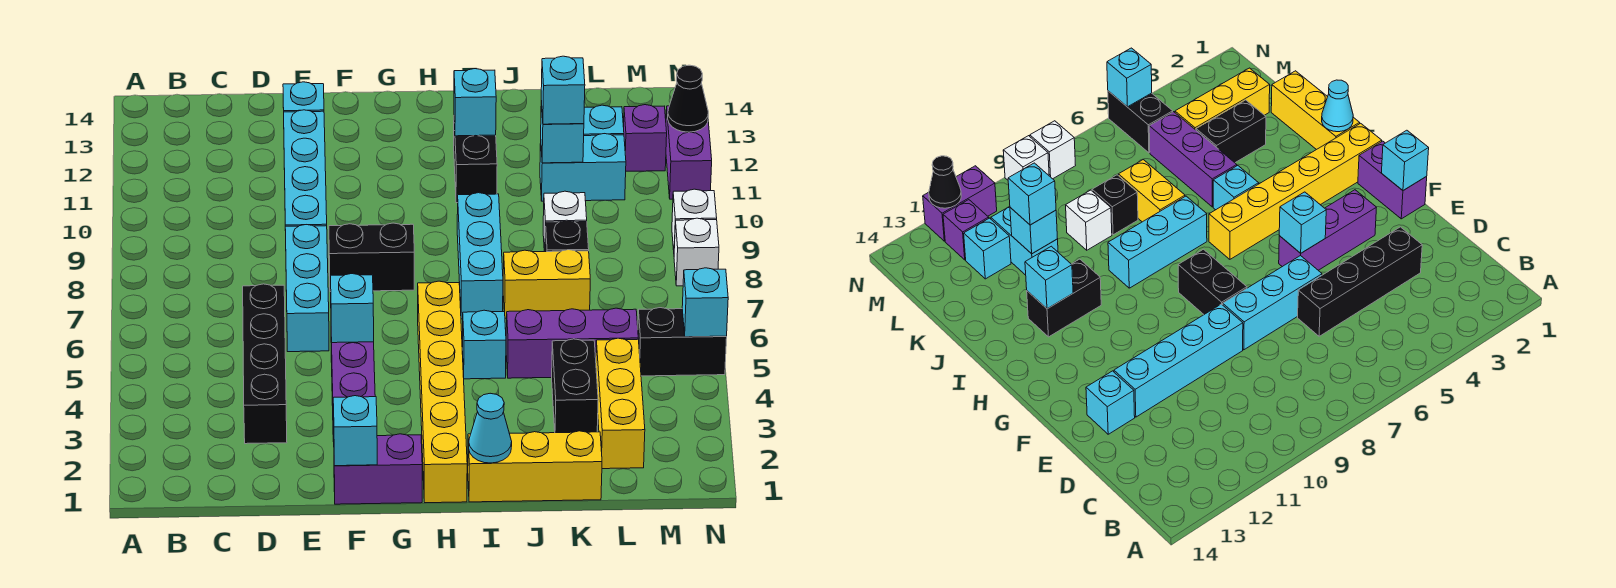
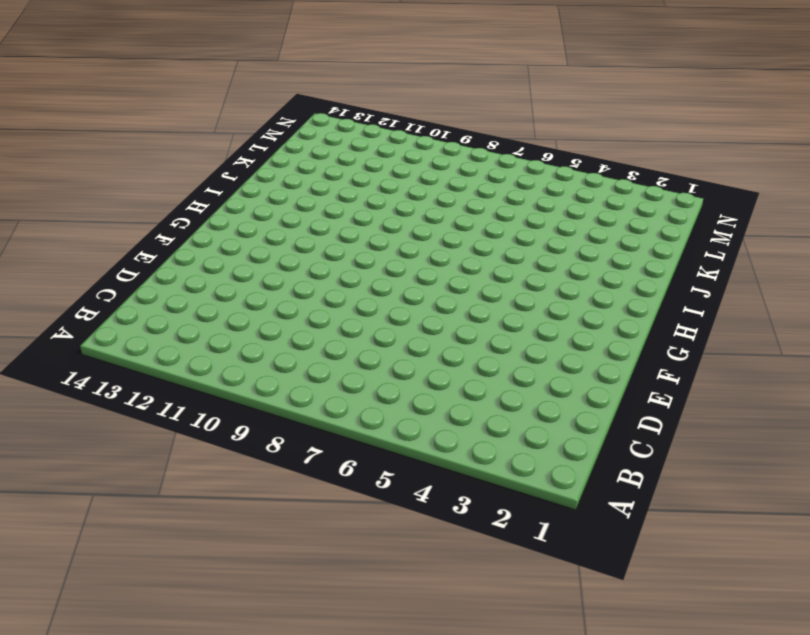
none -> black brick D3:D6 level 1
none -> cyan brick E6:E8 level 1
none -> cyan brick E9:E12 level 1
none -> cyan brick E13 level 1

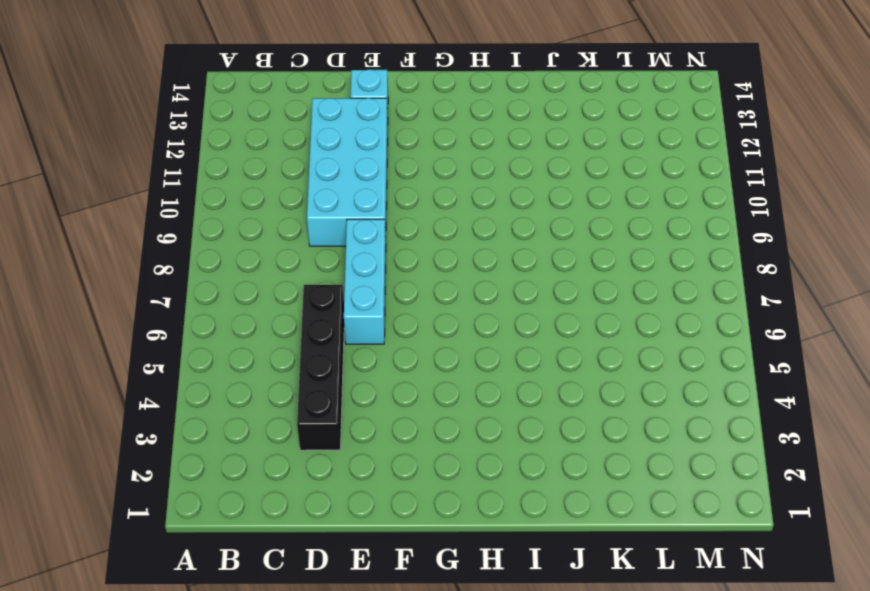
cyan brick D9:E12 level 1 -> cyan brick E9:E12 level 1
none -> purple brick F1:G1 level 1
none -> purple brick F3:F5 level 1
none -> black brick F8:G8 level 1
none -> yellow brick H1:H6 level 1

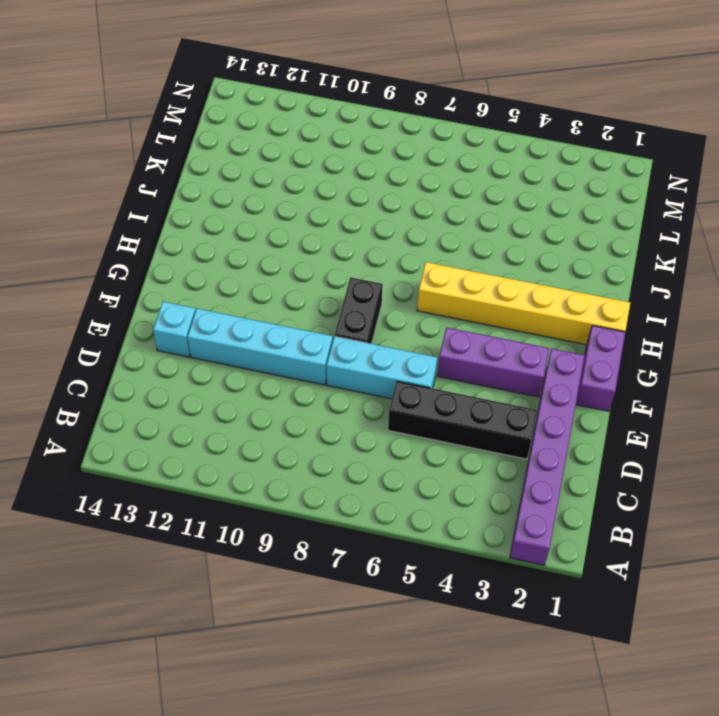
purple brick A2:F2 level 1 -> none
none -> yellow brick I1:K1 level 1
none -> cyan brick I5 level 1
none -> cyan brick I7:I9 level 1
none -> black brick I11:I12 level 1

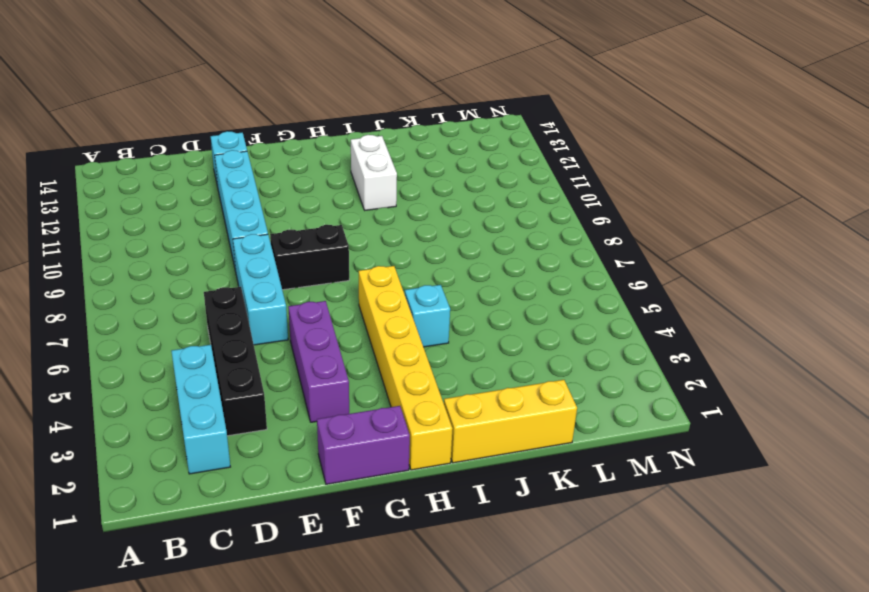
cyan brick C2:C4 level 1 -> cyan brick I7:I9 level 1
white brick I11:I12 level 1 -> black brick I11:I12 level 1
none -> purple brick J5:L5 level 1
none -> yellow brick J7:K7 level 1
none -> black brick K3:K4 level 1
none -> black brick K8 level 1

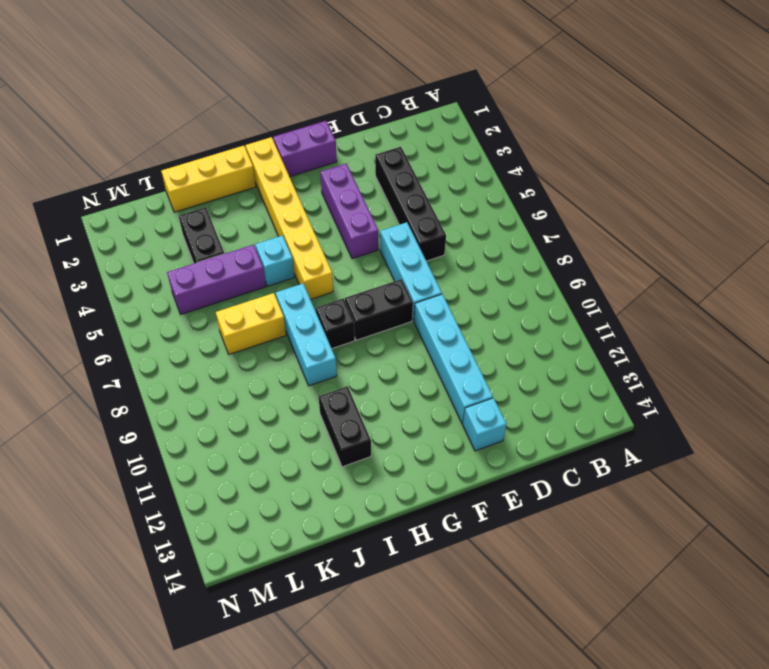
black brick H8 level 1 -> black brick K8 level 1
none -> white brick K9 level 1
none -> cyan brick K11:L11 level 1
none -> yellow brick L2:L4 level 1
none -> cyan brick L12 level 1

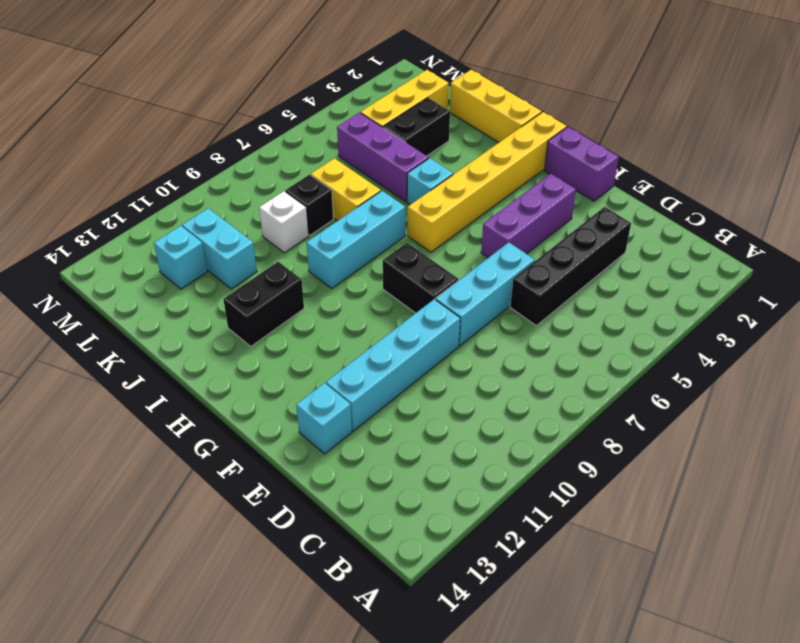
none -> black brick M5:N5 level 1
none -> purple brick M12 level 1
none -> white brick N8 level 1
none -> white brick N9 level 1

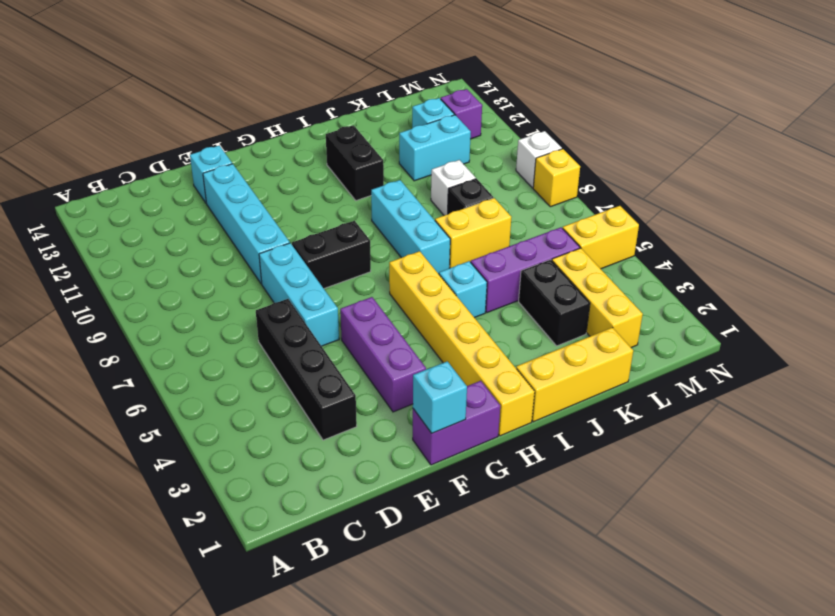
yellow brick M5:N5 level 1 -> black brick M5:N5 level 1
yellow brick N8 level 1 -> white brick N8 level 1
none -> purple brick N11:N12 level 1
none -> cyan brick F5 level 2
none -> cyan cone I1 level 2
none -> cyan brick I12 level 2

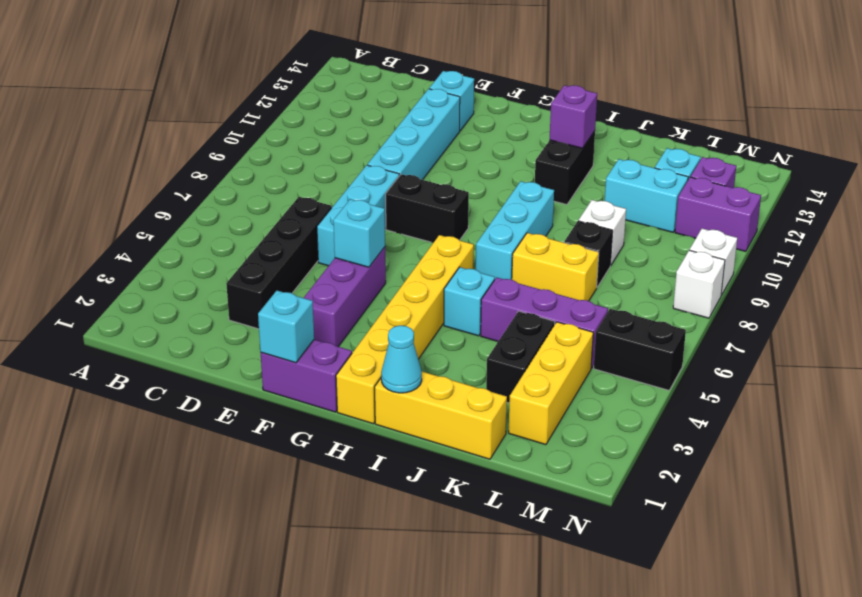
purple brick I12 level 2 -> cyan brick I12 level 2
purple brick M11:N11 level 1 -> purple brick N11:N12 level 1
none -> cyan brick K11 level 2
none -> cyan brick N5 level 2
none -> black cone N12 level 2
none -> cyan brick K11 level 3

